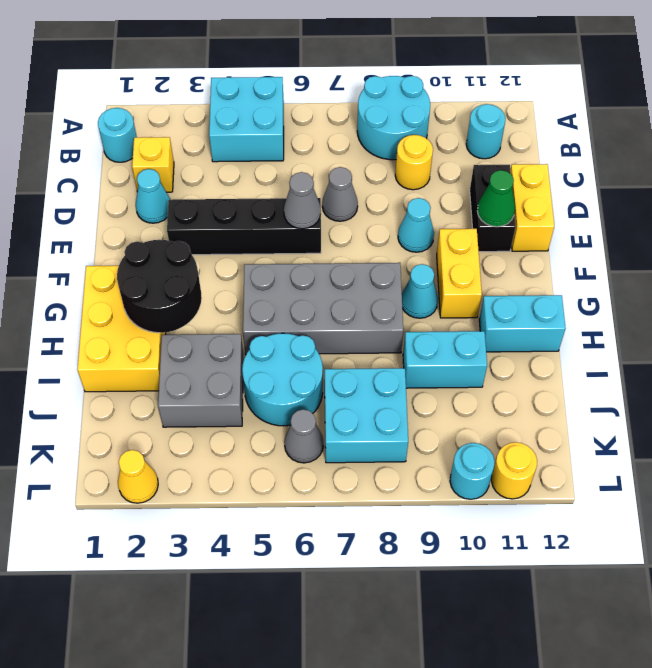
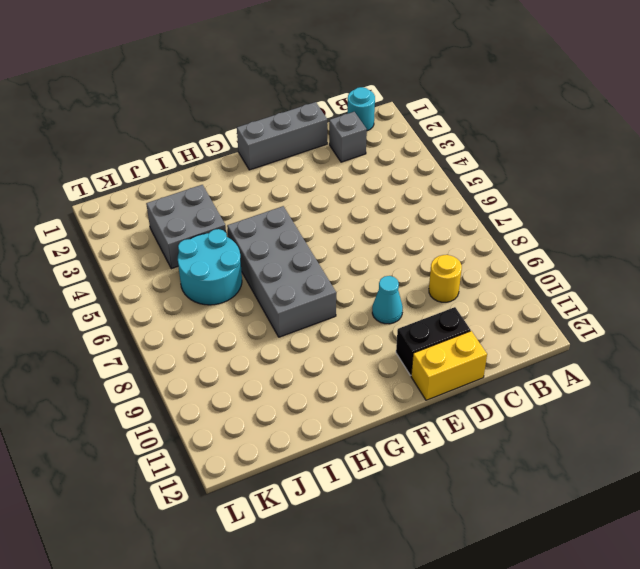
grey brick C2 level 1 -> yellow brick C2 level 1
grey brick D1:F1 level 1 -> none
none -> cyan brick A4:B5 level 1
none -> cyan round brick A8:B9 level 1
none -> cyan round brick B11 level 1

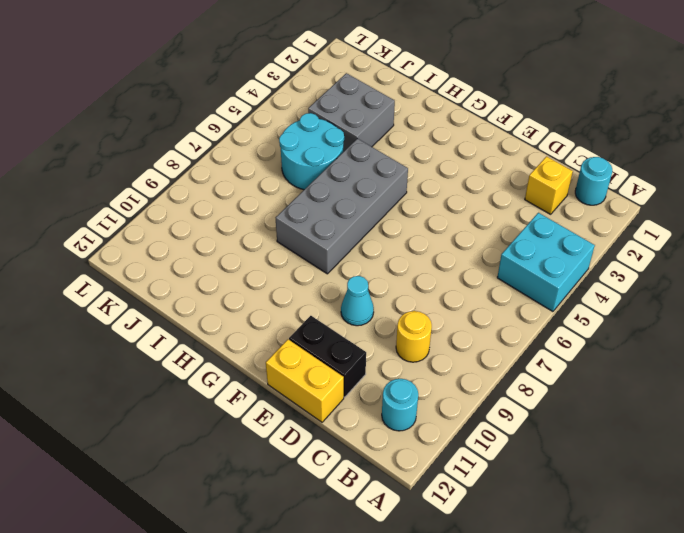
none -> cyan round brick A8:B9 level 1
none -> cyan cone D2 level 1
none -> grey cone D7 level 1

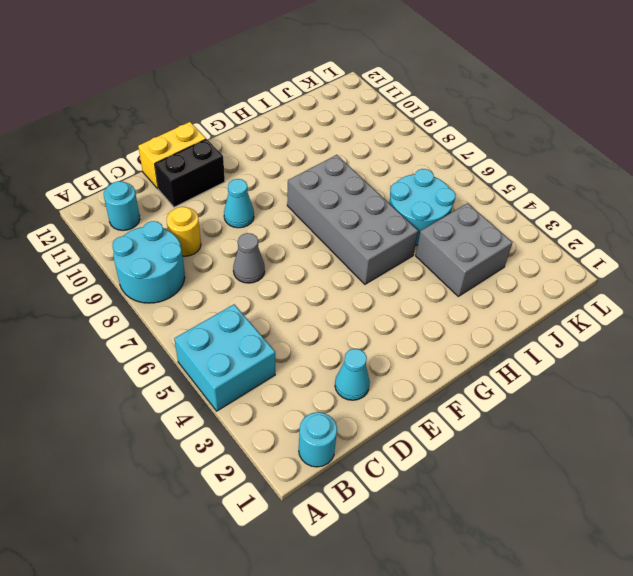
none -> yellow brick C2 level 1
none -> black brick E3:E6 level 1
none -> yellow brick F10:G10 level 1

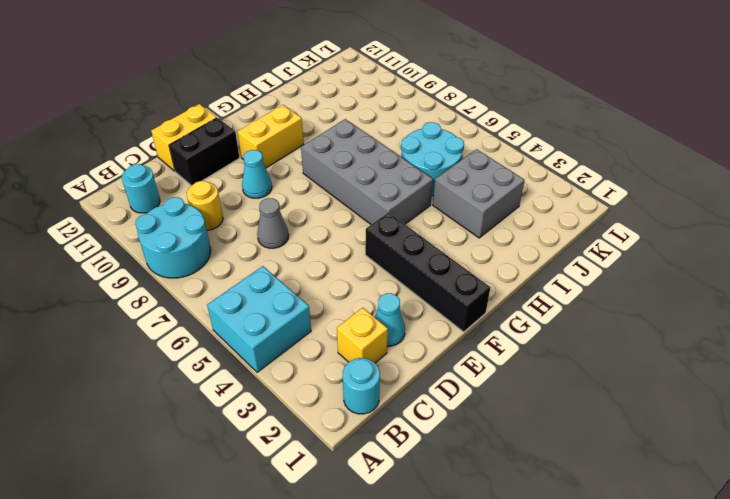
black brick F1:F4 level 1 -> black brick E3:E6 level 1
none -> yellow brick G1:I2 level 1
none -> cyan cone G9 level 1
none -> cyan brick H11:H12 level 1

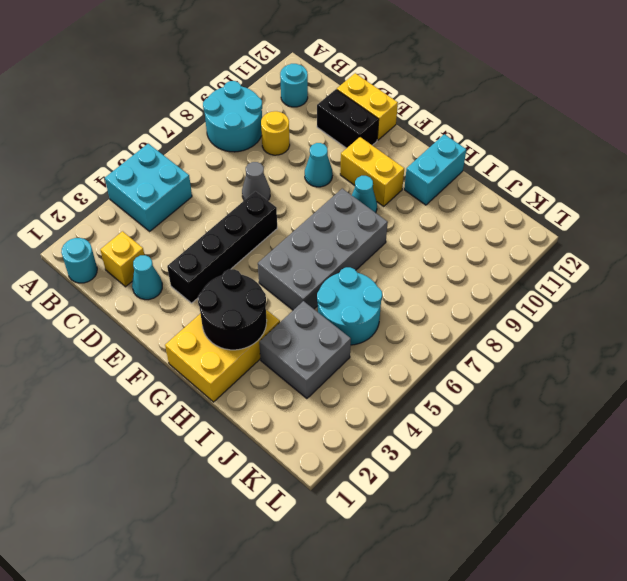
yellow brick G1:H3 level 1 -> yellow brick G1:I2 level 1
none -> cyan brick I9:I10 level 1
none -> cyan brick J7:K8 level 1
none -> grey cone K6 level 1

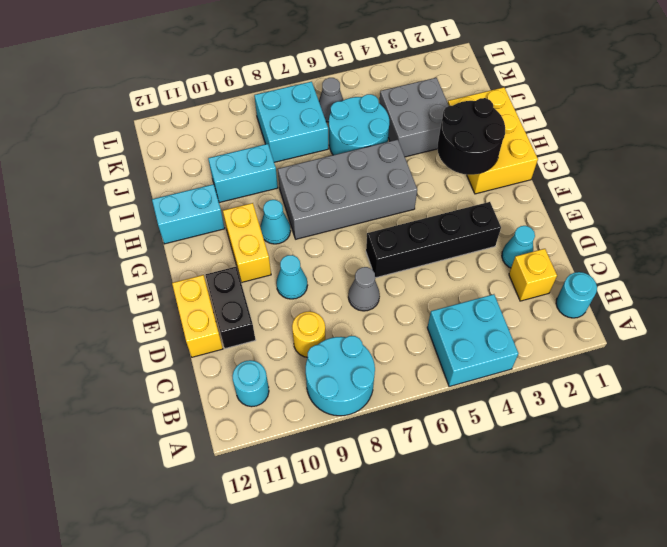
none -> yellow cone L2 level 1
none -> cyan round brick L10 level 1
none -> yellow round brick L11 level 1

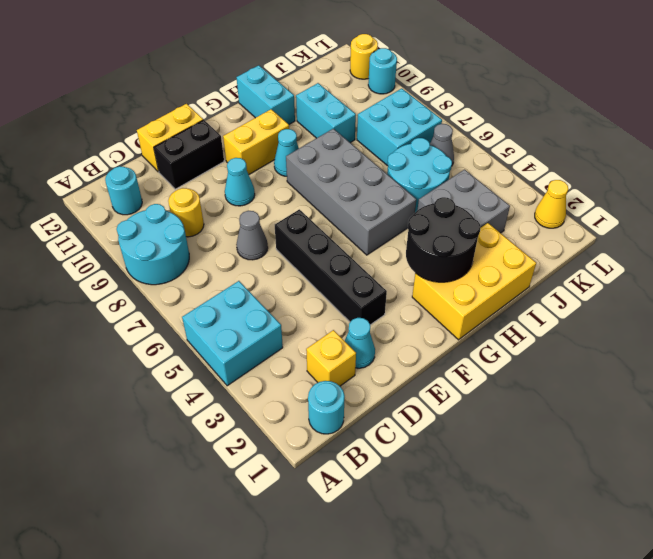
none -> grey cone E6 level 2
none -> green cone E11 level 2

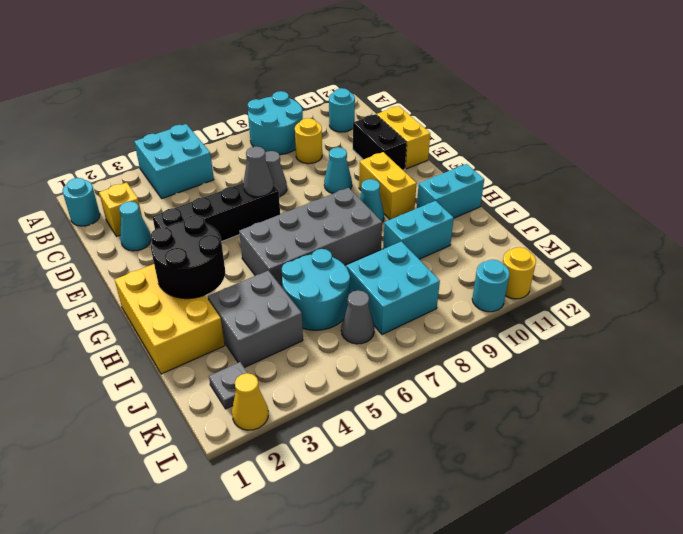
grey plate K2 level 1 -> none
none -> green cone E11 level 2

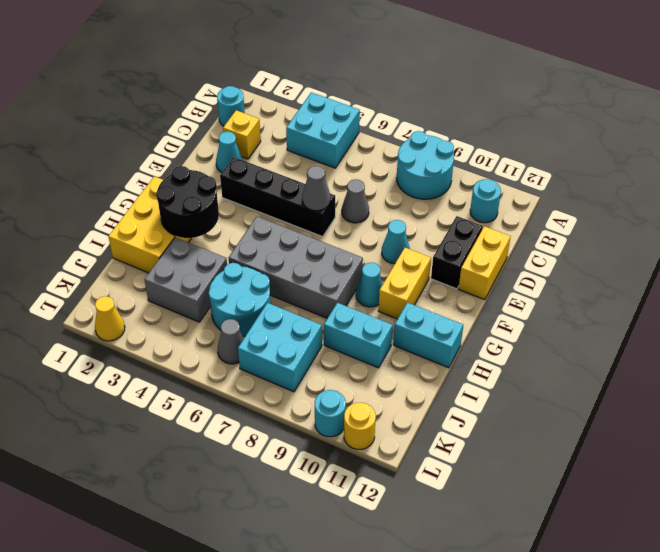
none -> yellow round brick C9 level 1
none -> green cone E11 level 2

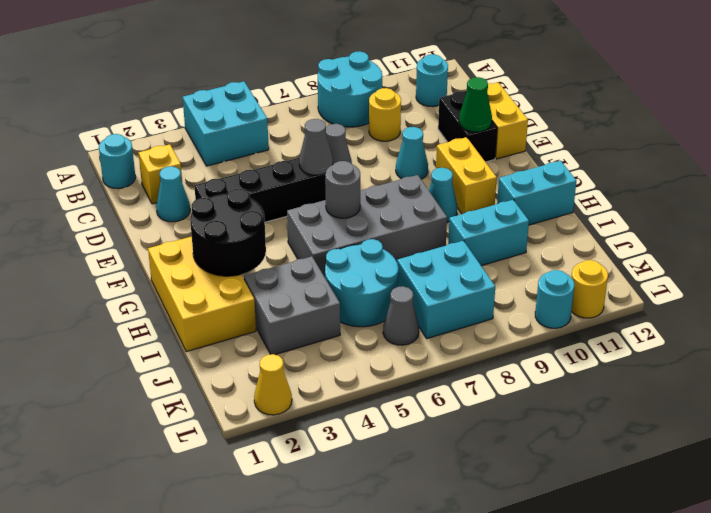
grey round brick G6 level 2 -> none

